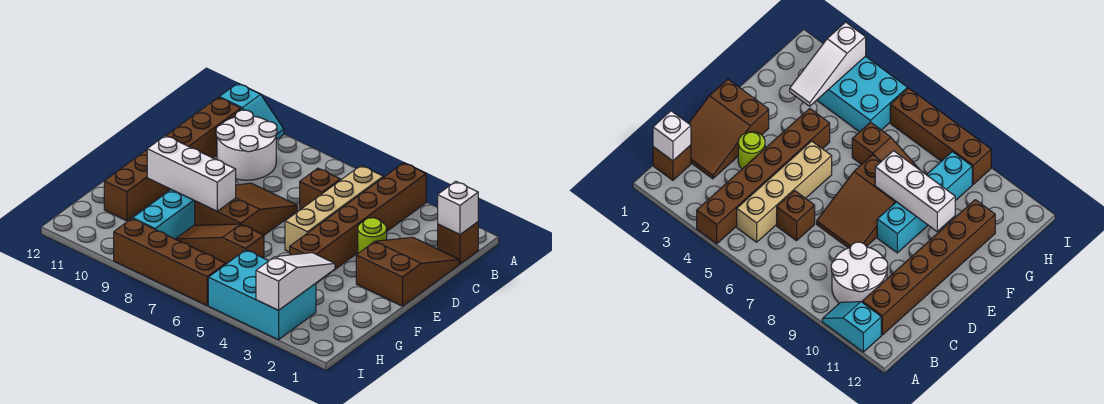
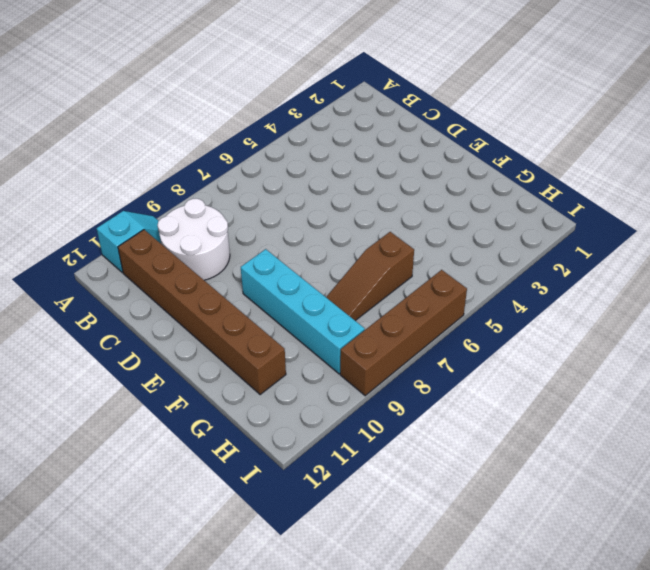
none -> brown brick A4:F4 level 1
none -> brown brick B1 level 1
none -> tan brick B5:E5 level 1

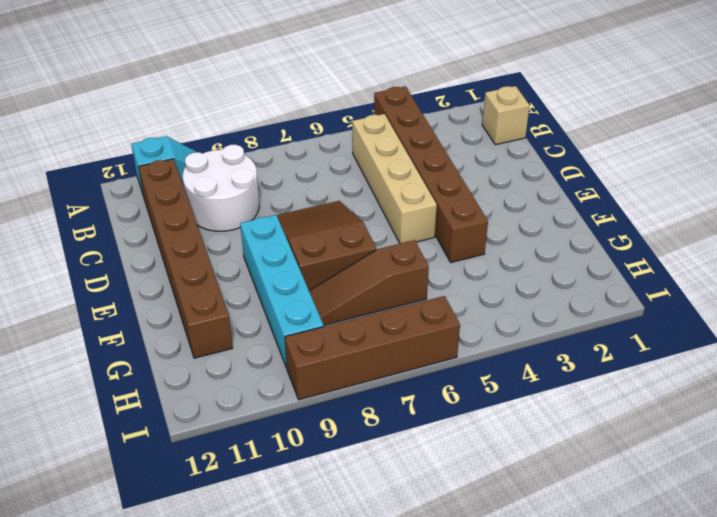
tan brick B1 level 1 -> brown brick B1 level 1
none -> brown slope C1:E2 level 1 top E
none -> brown brick C6 level 1
none -> lime round brick D3 level 1

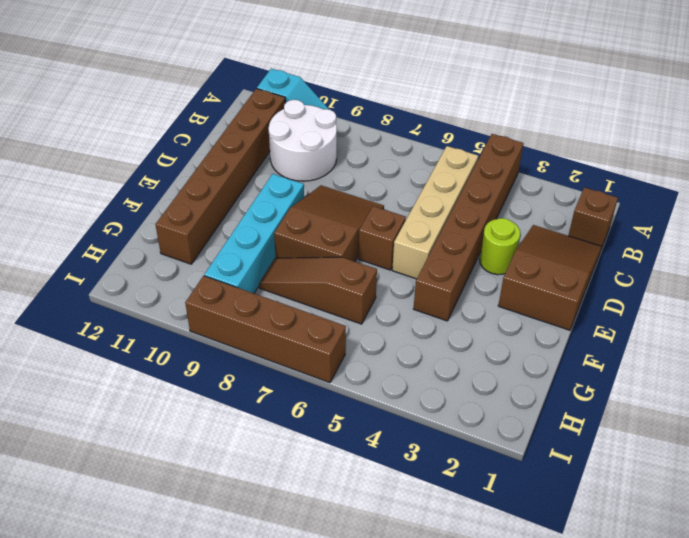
brown brick E6 level 1 -> brown brick C6 level 1
none -> cyan brick H3:I5 level 1
none -> white brick B1 level 2
none -> white brick F8:F10 level 2

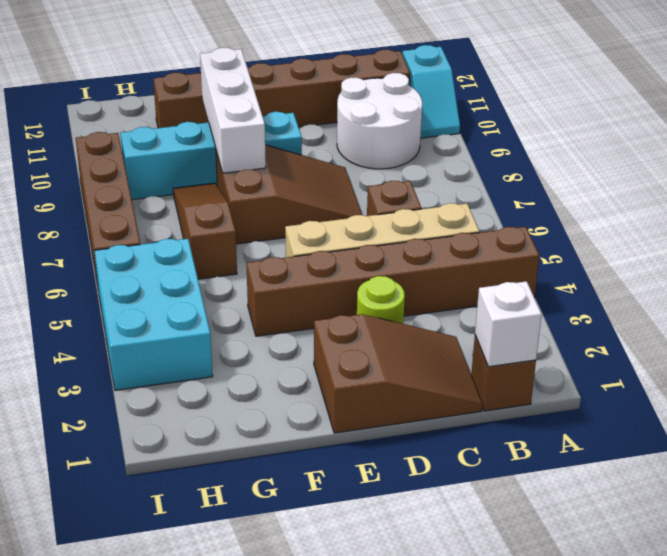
none -> white slope G3:I3 level 2 top I

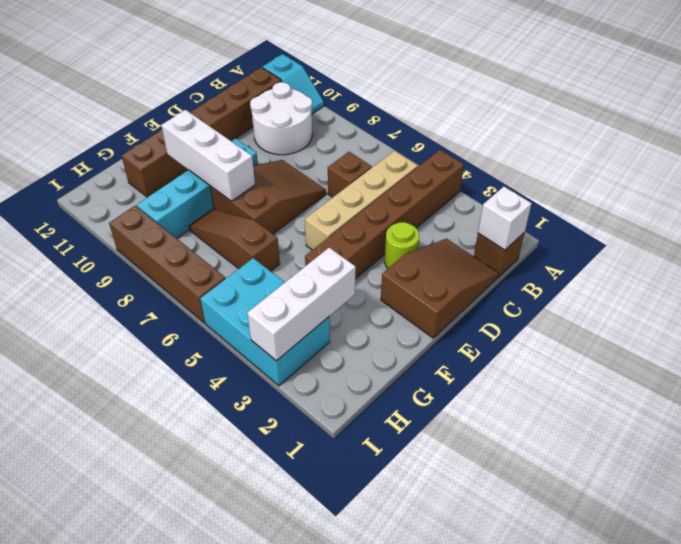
white brick G3:I3 level 2 -> white slope G3:I3 level 2 top I

